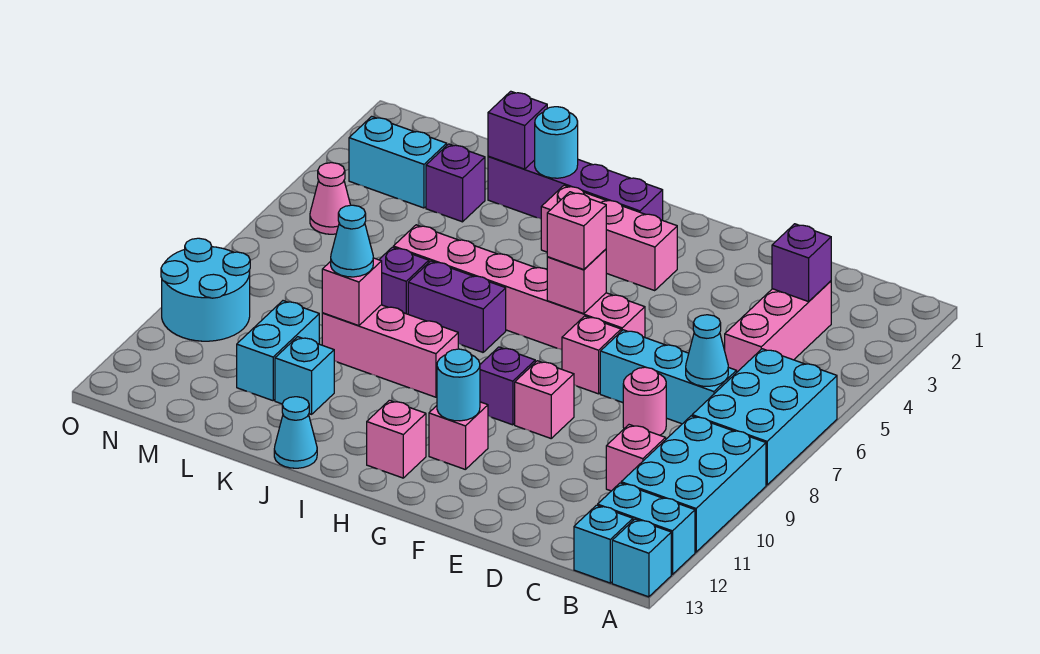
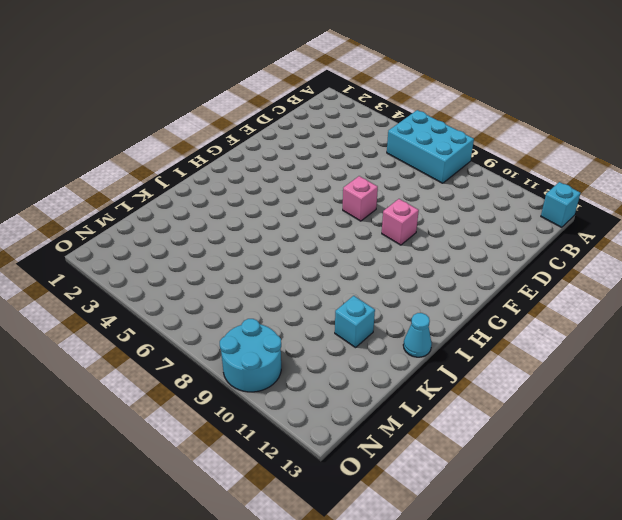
none -> cyan brick A9:B11 level 1
none -> cyan brick A12:B12 level 1
none -> cyan brick B13 level 1
none -> pink brick C3:C5 level 1

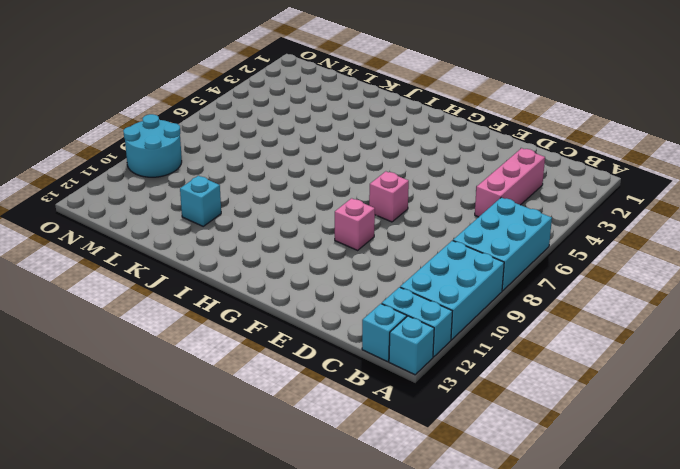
none -> cyan brick C7:E7 level 1
none -> pink brick C10 level 1
none -> pink round brick D8 level 1
none -> pink brick F6:K6 level 1

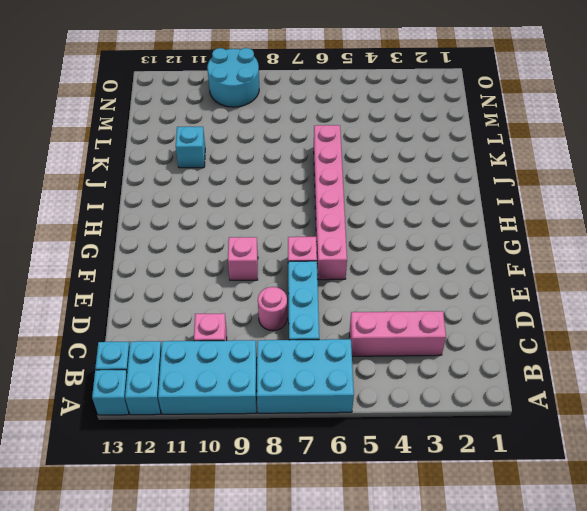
none -> pink brick G3:I3 level 1
none -> purple brick G9 level 1
none -> pink brick G11 level 1
none -> purple brick H2:K2 level 1

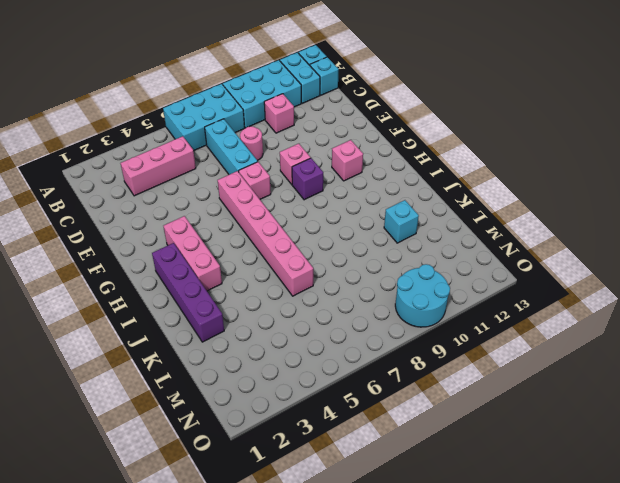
none -> pink brick H12 level 1
none -> purple brick I7:J7 level 1
none -> pink brick I9:K9 level 1
none -> cyan cone J13 level 1

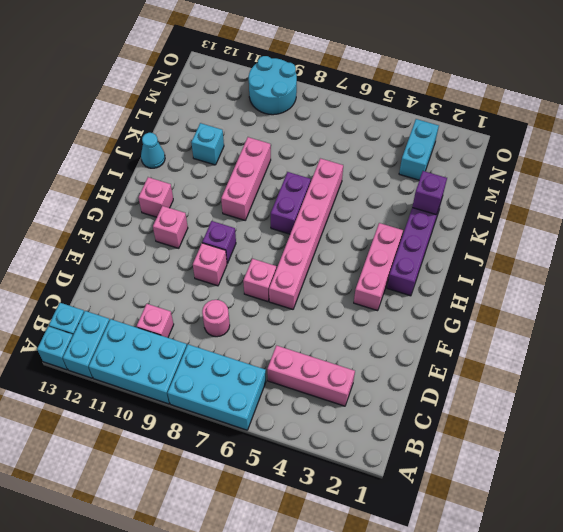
none -> cyan brick C7:E7 level 1
none -> purple brick K7 level 1
none -> purple brick L3 level 1
none -> cyan brick L10:L11 level 1

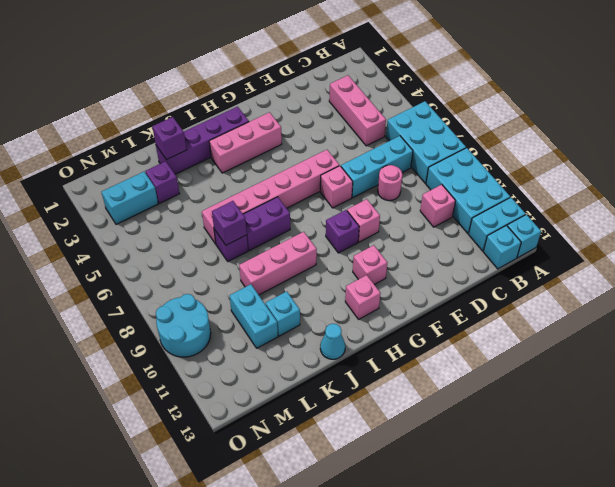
purple brick K7 level 2 -> purple brick C3 level 2
none -> pink cone N5 level 1
none -> cyan cone C7 level 2
none -> pink brick G6 level 2
none -> cyan round brick G11 level 2

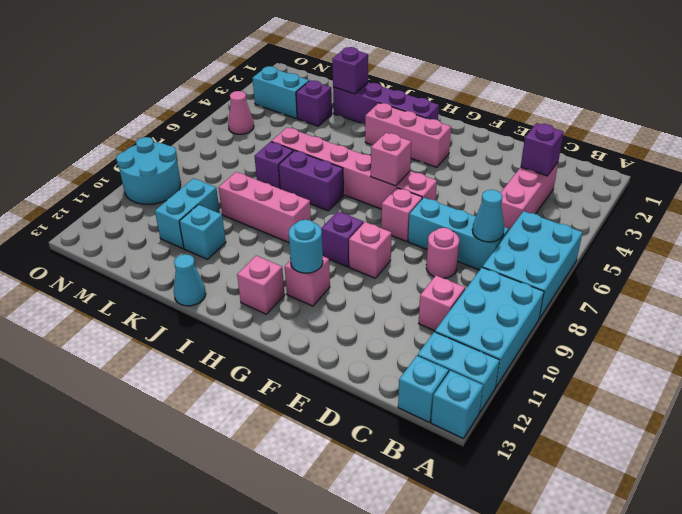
none -> cyan round brick J2 level 2
none -> pink brick K9 level 2
none -> pink brick G6 level 3
none -> cyan cone K9 level 3

